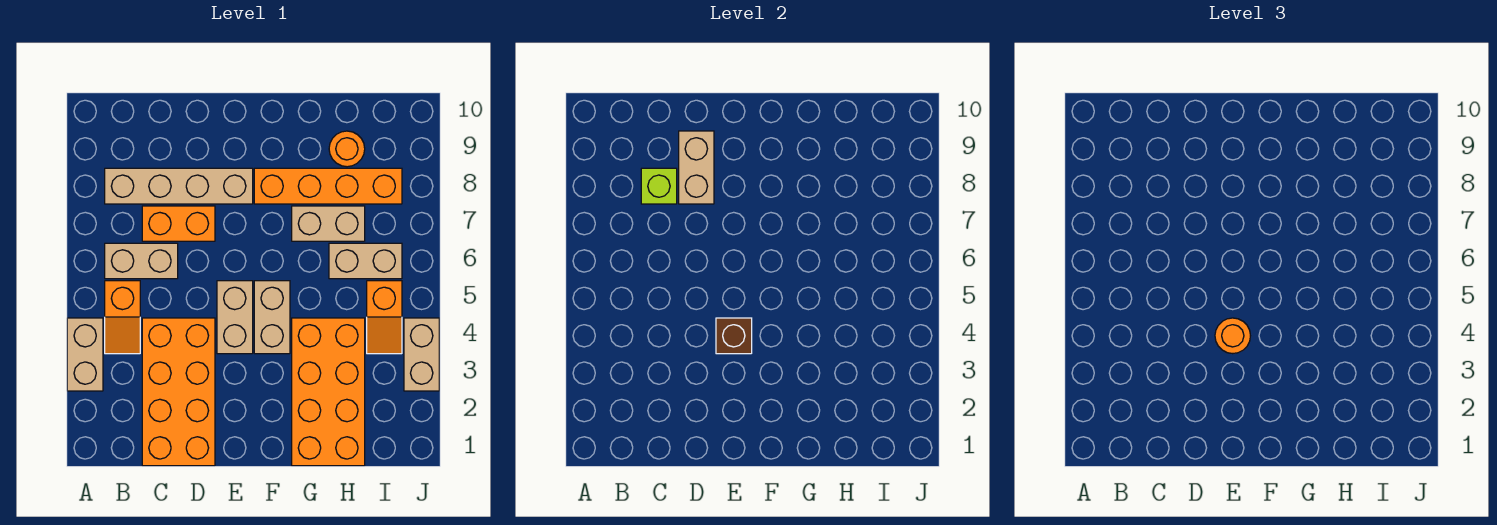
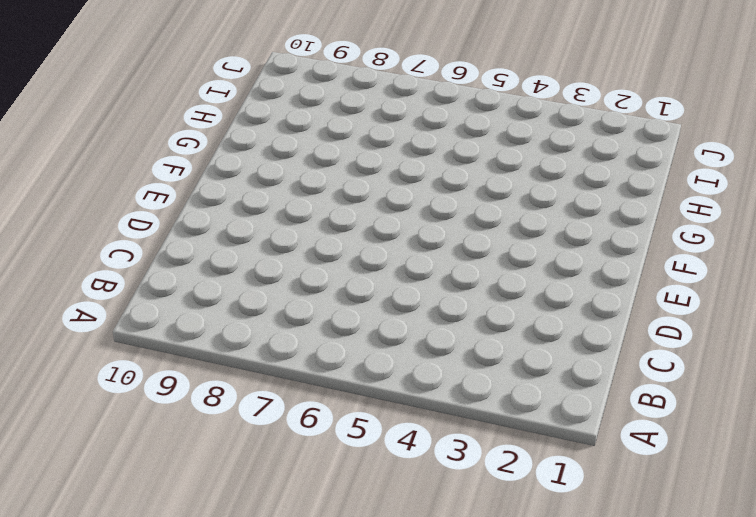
none -> tan brick A3:A4 level 1
none -> orange slope B4:B5 level 1 top 5
none -> tan brick B6:C6 level 1

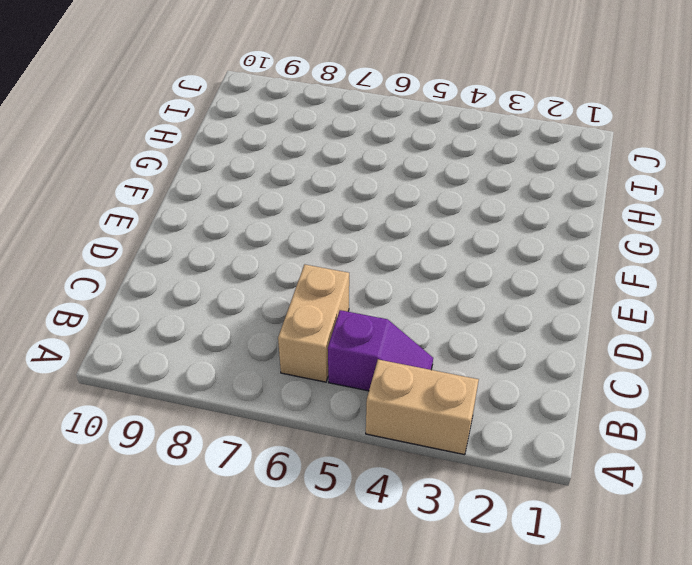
purple slope B4:B5 level 1 top 5 -> orange slope B4:B5 level 1 top 5
none -> tan brick B8:E8 level 1
none -> orange brick C1:D4 level 1
none -> orange brick C7:D7 level 1

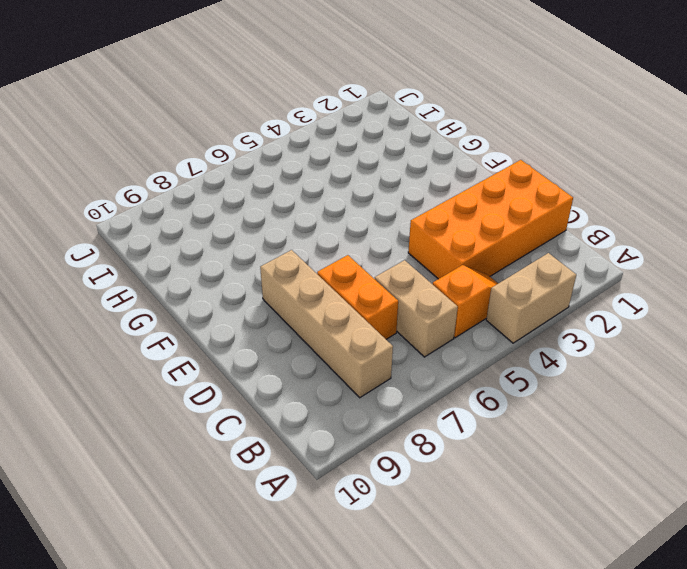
none -> tan brick E4:E5 level 1
none -> tan brick F4:F5 level 1
none -> orange brick F8:I8 level 1

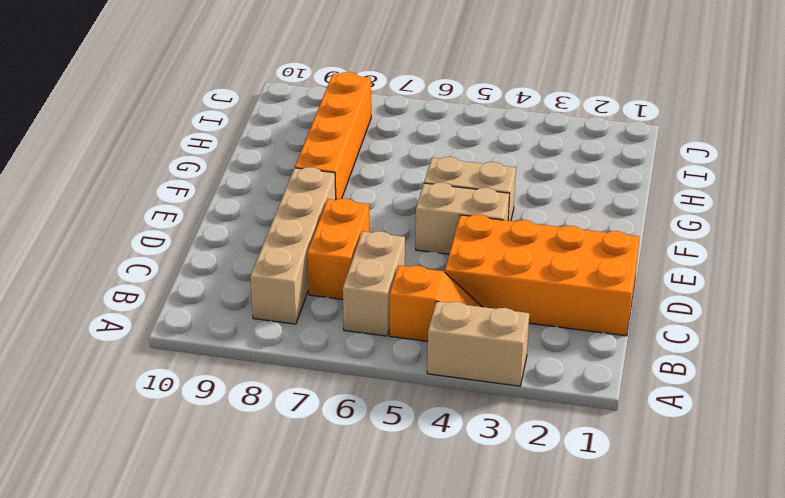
none -> orange brick G1:H4 level 1
none -> tan brick G7:H7 level 1
none -> tan brick H6:I6 level 1

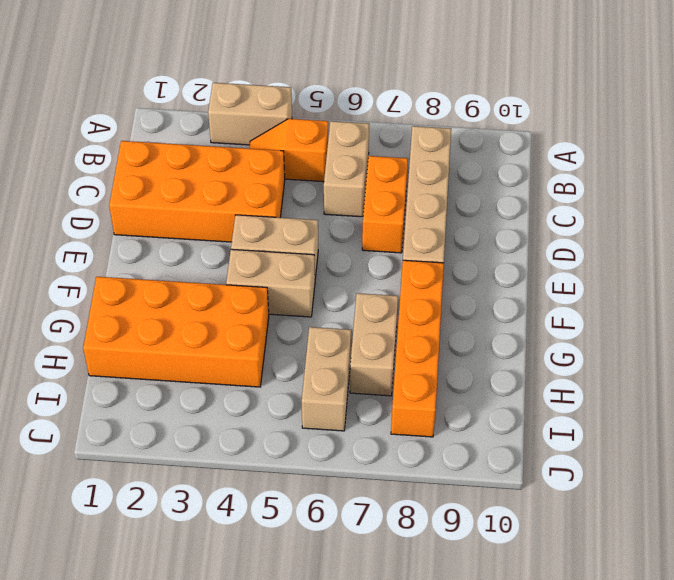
none -> orange round brick H9 level 1
none -> orange slope I4:I5 level 1 top 5
none -> tan brick J3:J4 level 1

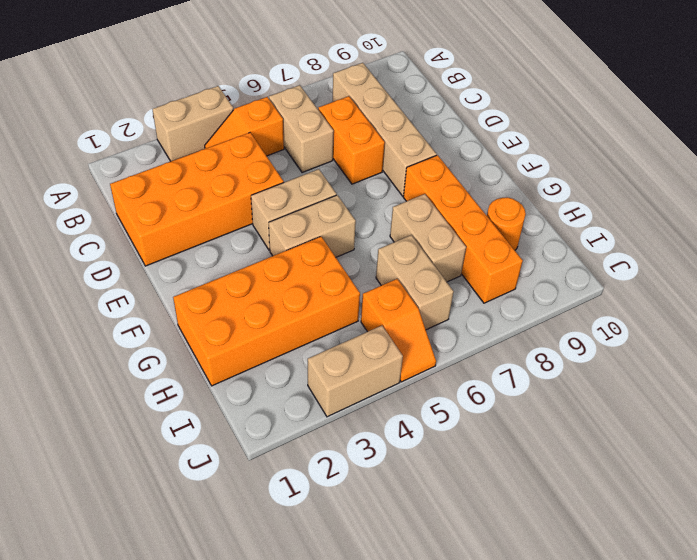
orange slope I5:J5 level 1 top I -> orange slope I4:I5 level 1 top 5
none -> lime brick C8 level 2
none -> tan brick D8:D9 level 2
none -> brown brick E4 level 2

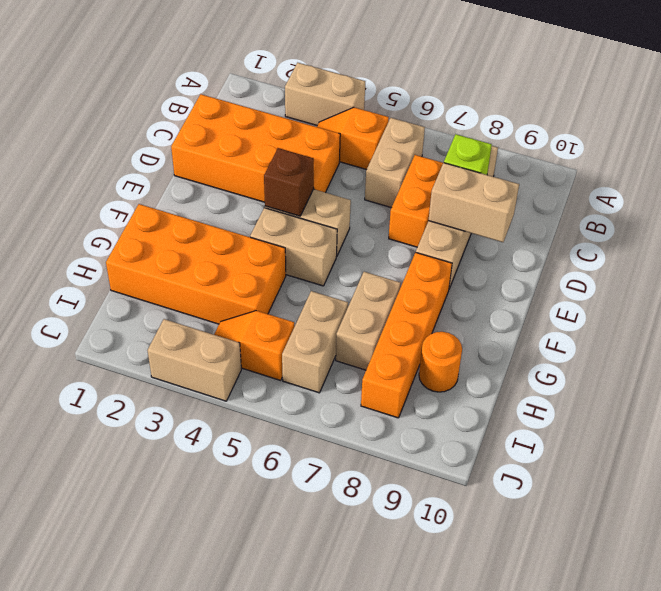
none -> orange round brick E4 level 3

